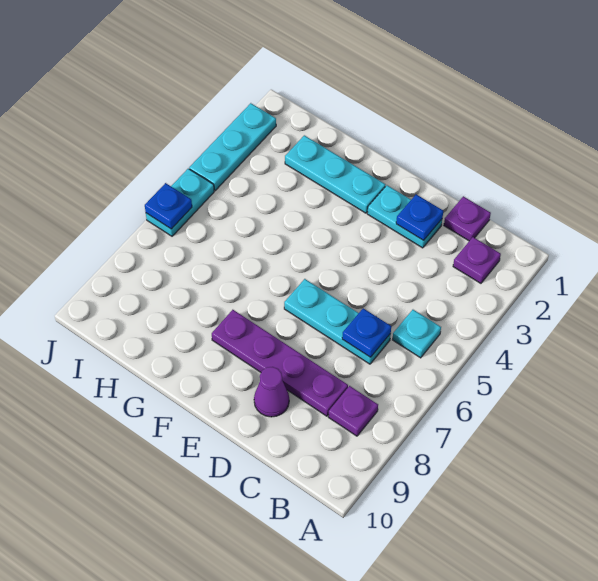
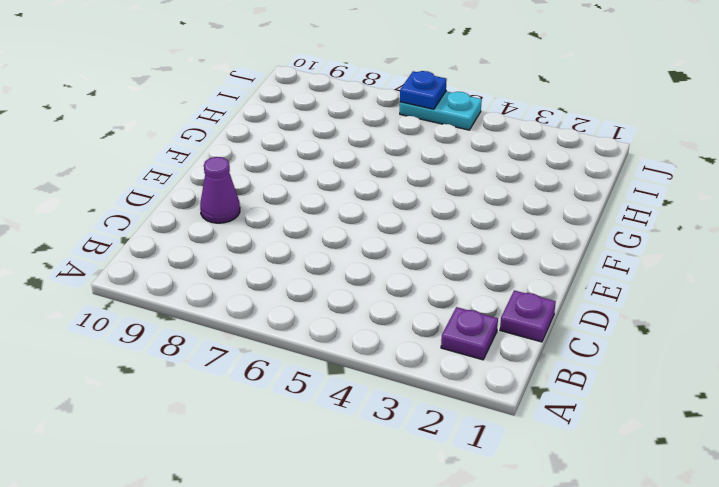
none -> cyan plate B5 level 1
none -> purple plate B8 level 1
none -> cyan plate C6:E6 level 1

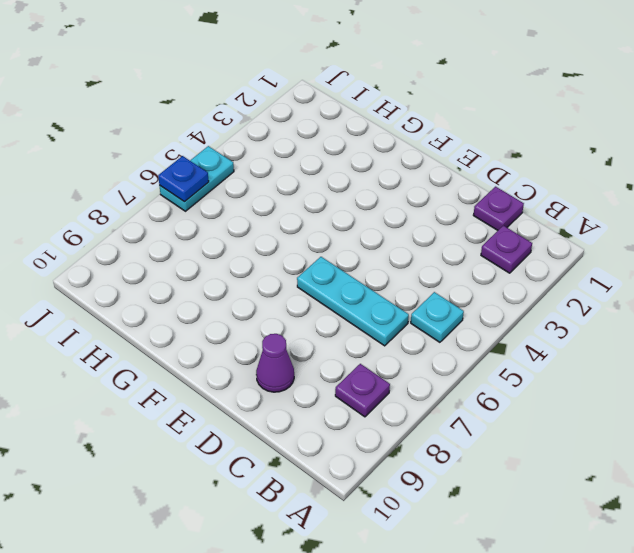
none -> purple plate C8:F8 level 1
none -> cyan plate D2:E2 level 1
none -> cyan plate F2:H2 level 1

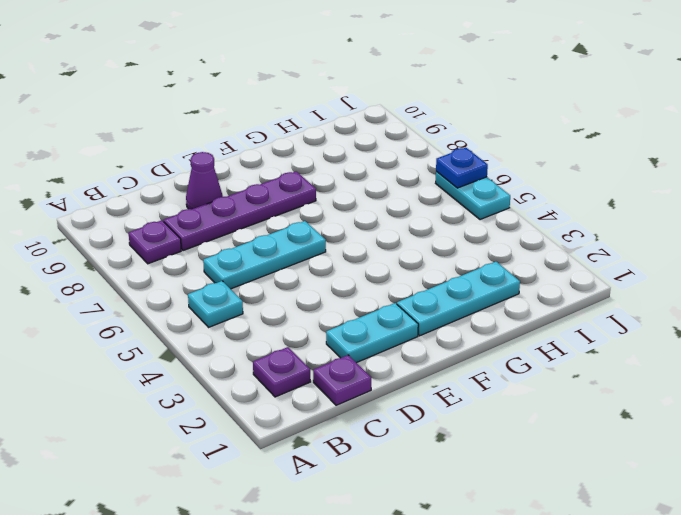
none -> cyan plate J2:J4 level 1
none -> blue plate C6 level 2
none -> blue plate D2 level 2

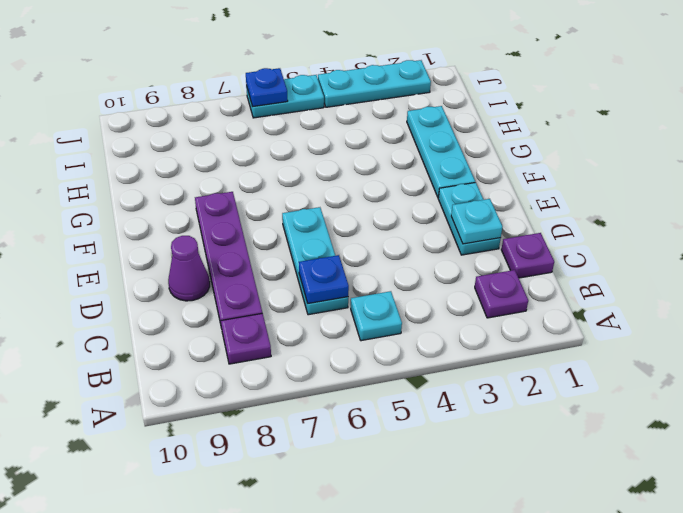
cyan plate D2 level 2 -> blue plate D2 level 2

